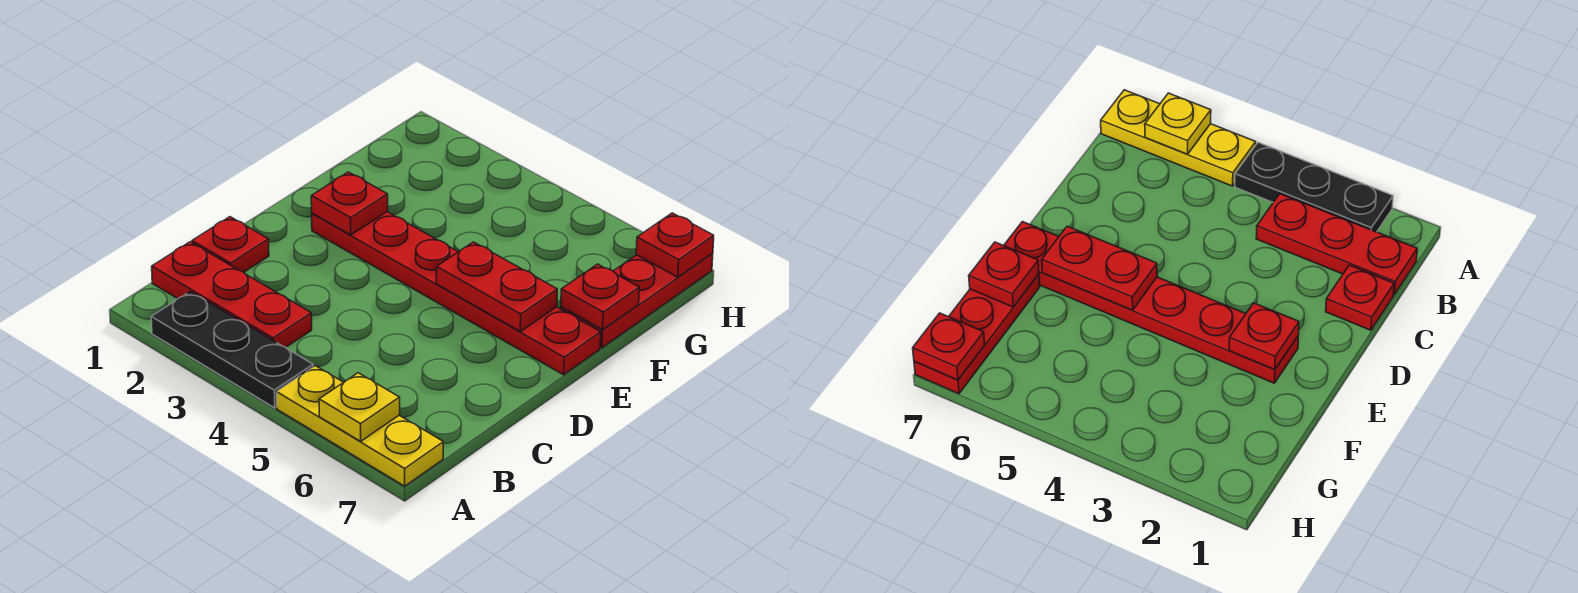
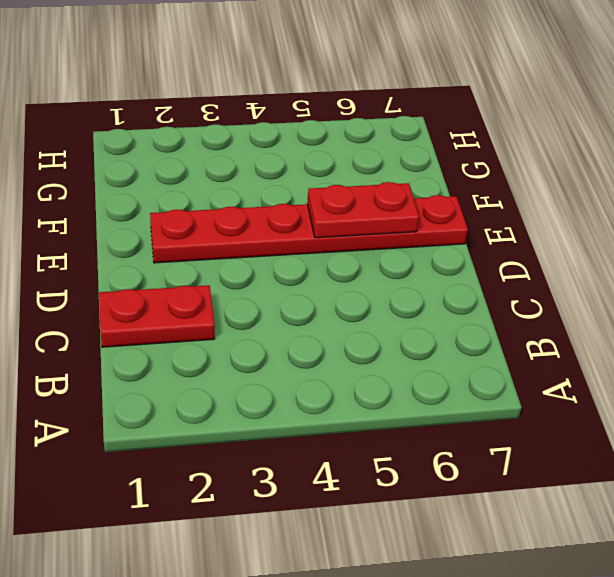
red plate C1:C2 level 1 -> red plate C1 level 1
none -> black plate A2:A4 level 1
none -> yellow plate A5:A7 level 1

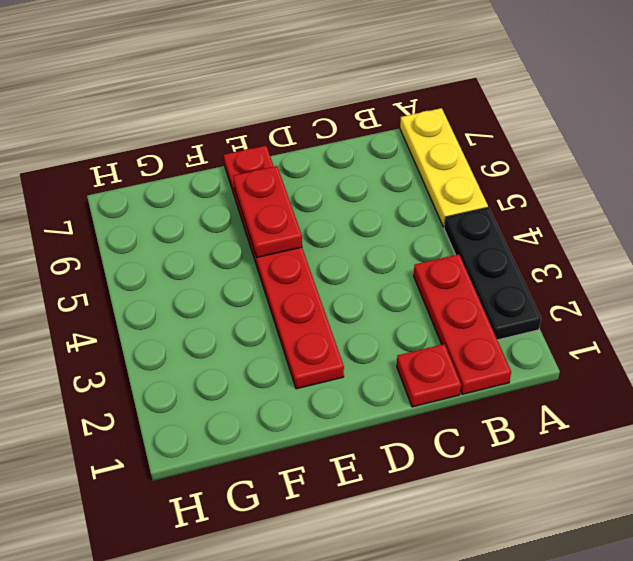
none -> red plate F7:H7 level 1
none -> yellow plate A6 level 2

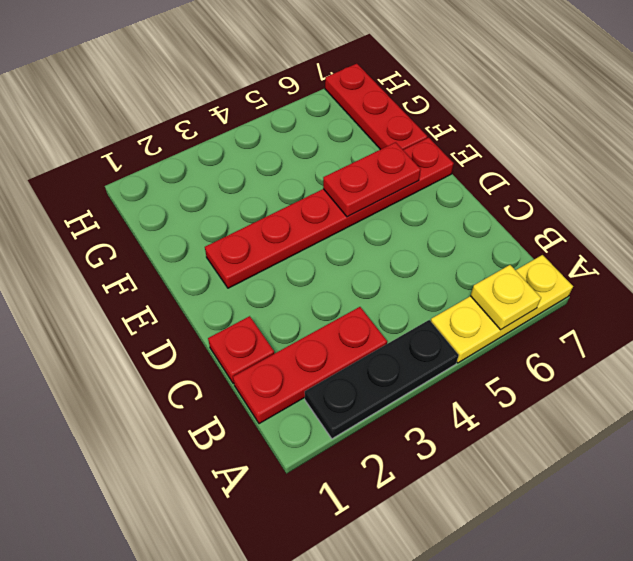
none -> red plate E2 level 2
none -> red plate F7 level 2

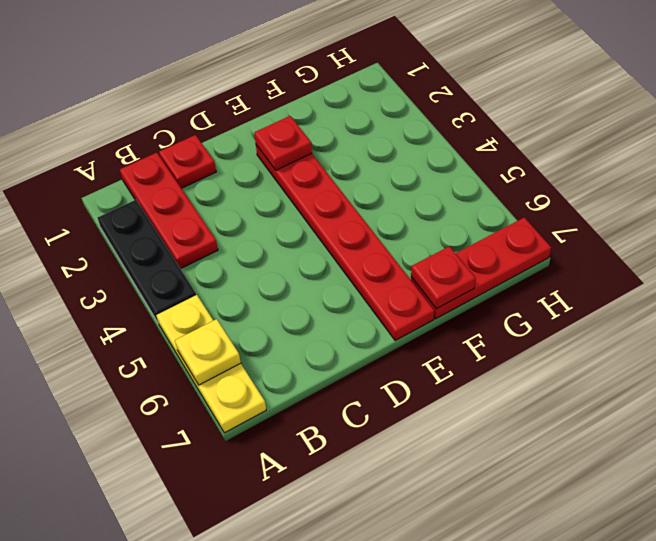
none -> red plate E5:E6 level 2
none -> red plate H7 level 2

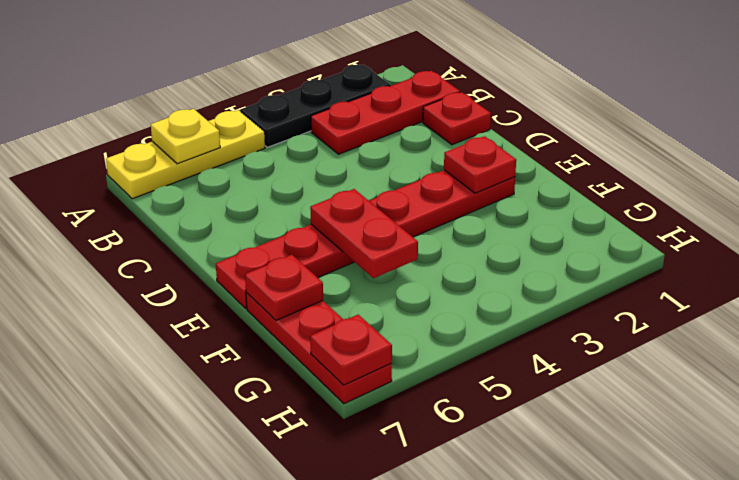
red plate E5:F5 level 2 -> red plate E5:E6 level 2

